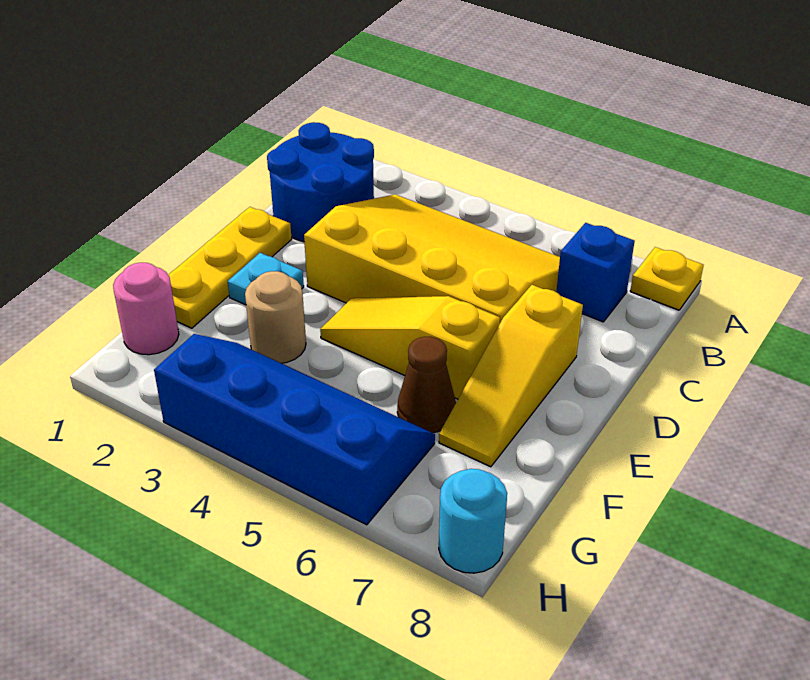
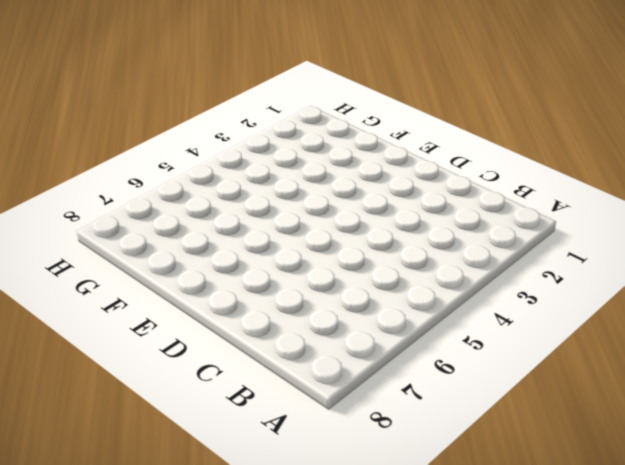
none -> yellow plate A8 level 1
none -> blue round brick B1:C2 level 1
none -> yellow slope B3:D6 level 1 top D

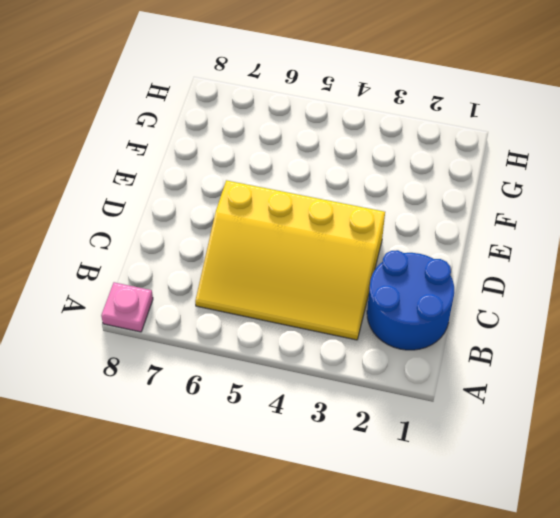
pink plate A8 level 1 -> yellow plate A8 level 1
none -> blue brick B7 level 1
none -> yellow plate D1:F1 level 1
none -> yellow slope D7:F7 level 1 top D

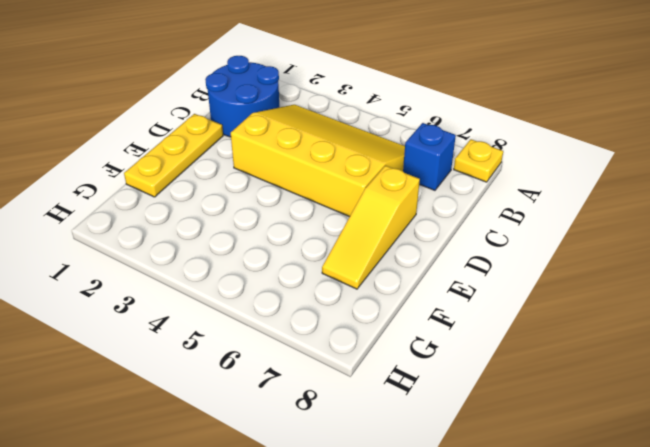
none -> cyan plate E2 level 1
none -> yellow slope E4:E6 level 1 top 6
none -> tan round brick F3 level 1

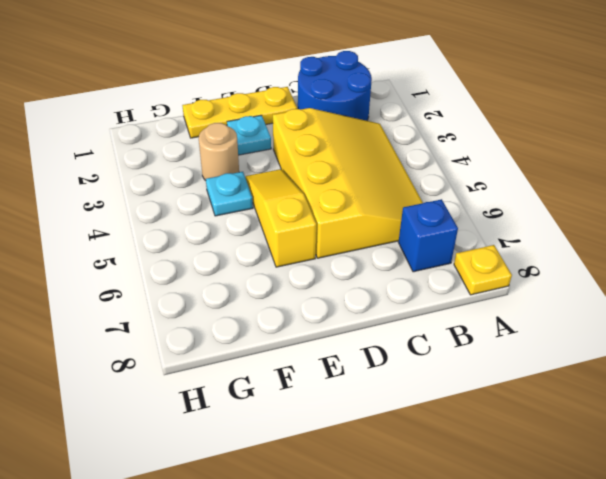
cyan plate F4 level 1 -> none
none -> yellow slope D7:F7 level 1 top D
none -> brown cone F6 level 1
none -> pink round brick G1 level 1

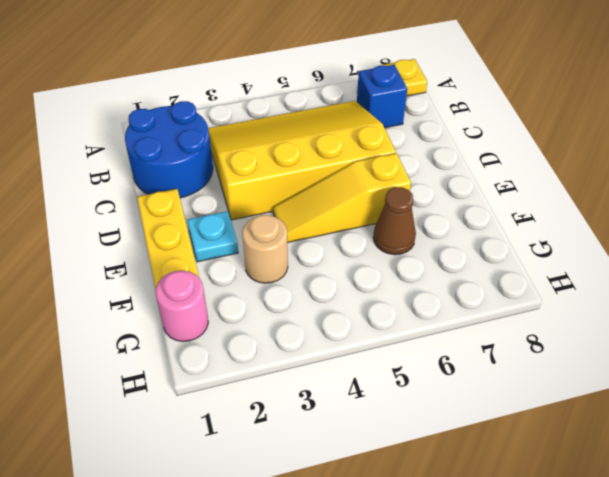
none -> yellow slope D7:F7 level 1 top D
none -> blue slope G3:H6 level 1 top H
none -> cyan round brick H8 level 1

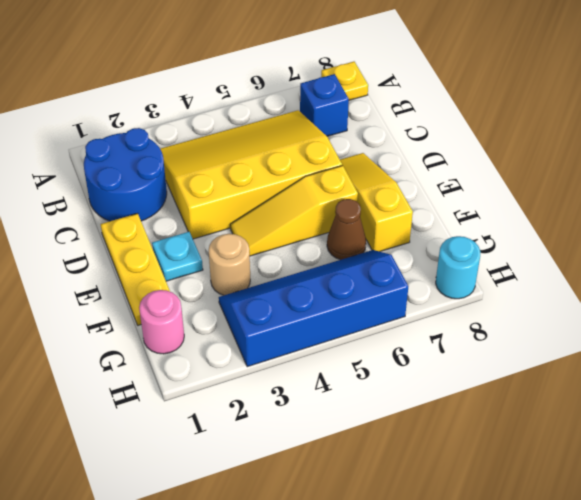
yellow slope D7:F7 level 1 top F -> yellow slope D7:F7 level 1 top D

